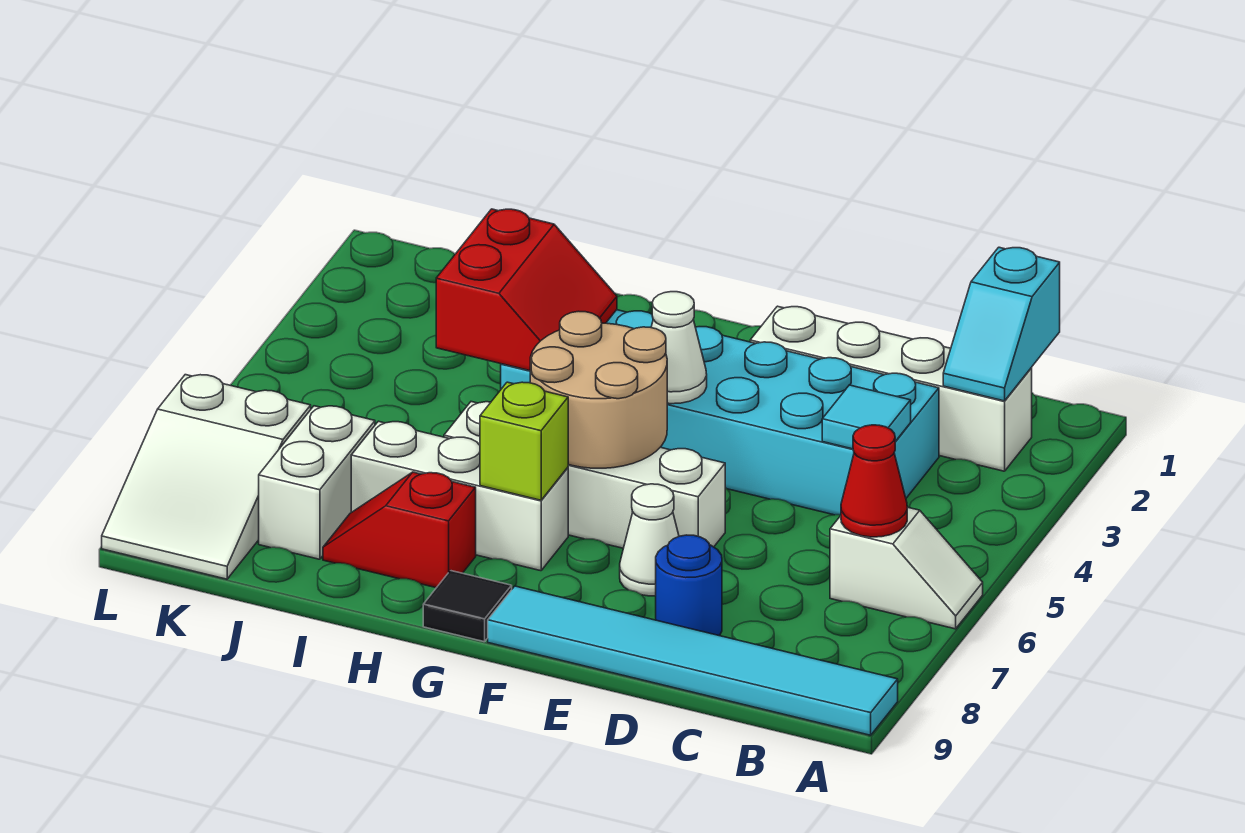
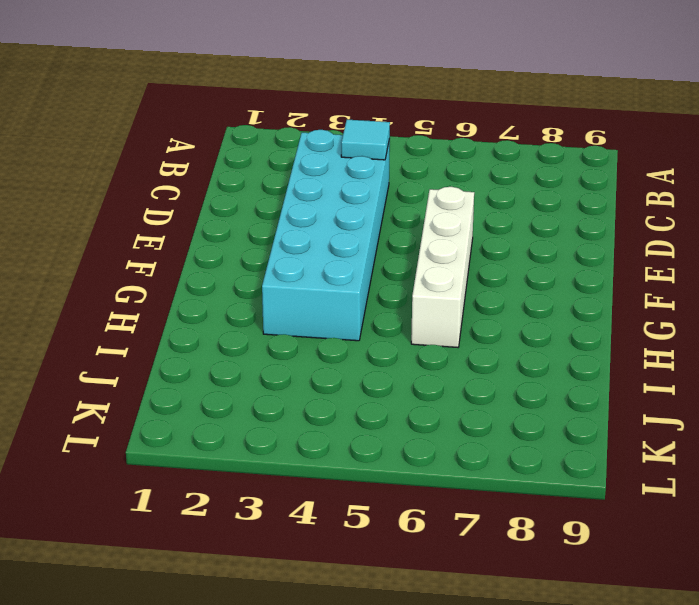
none -> white slope A6:B6 level 1 top B
none -> cyan tile A9:F9 level 1
none -> white brick B2:E2 level 1

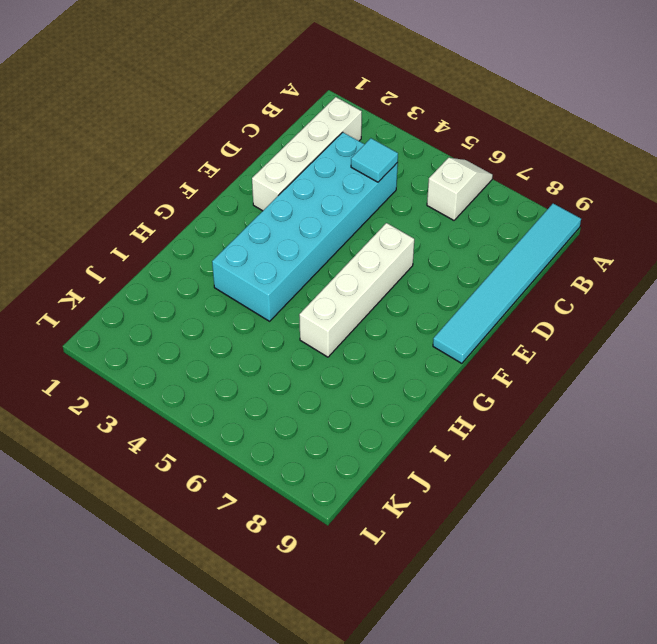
none -> blue round brick D8 level 1
none -> white cone E7 level 1
none -> white brick G7:I7 level 1

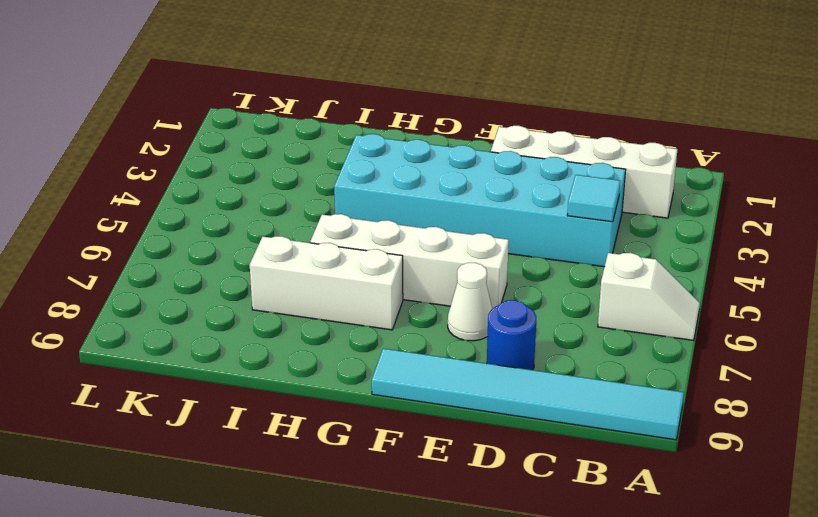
none -> black tile G9 level 1
none -> red slope H8:I8 level 1 top H
none -> white brick J7:J8 level 1

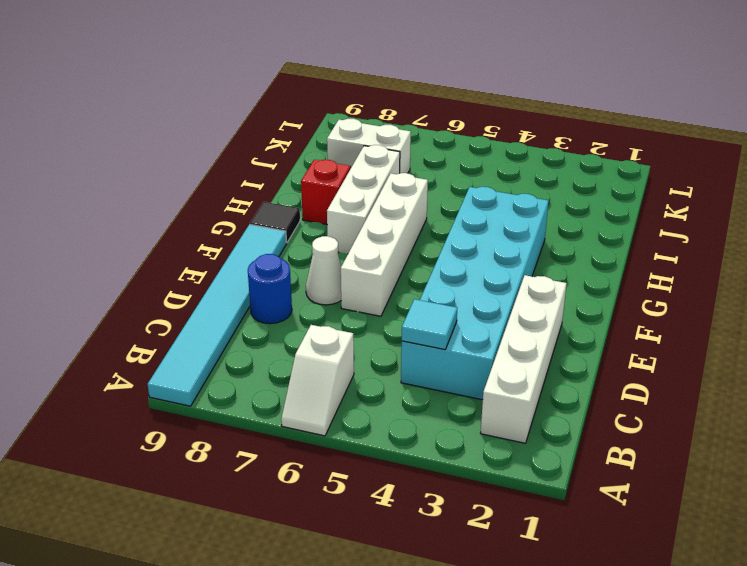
none -> white slope K7:L9 level 1 top 7
none -> cyan slope B1:B2 level 2 top 1
none -> red cone B6 level 2

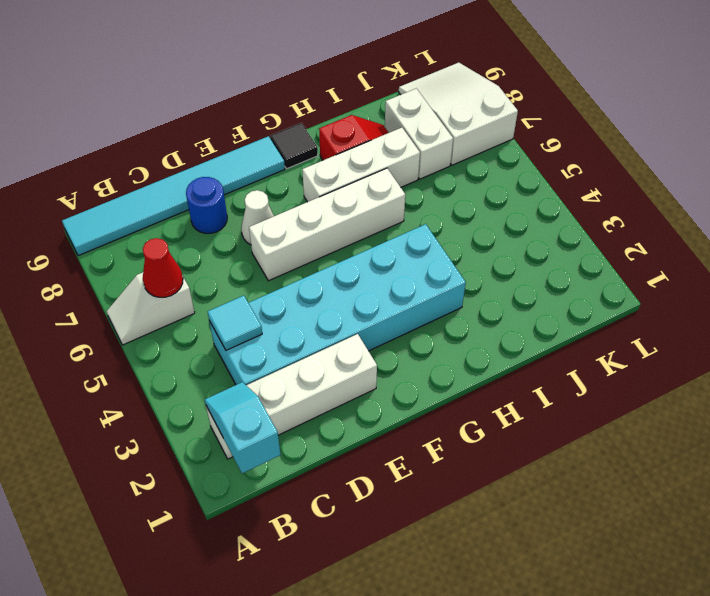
none -> white cone F4 level 2
none -> tan round brick F5:G6 level 2
none -> lime brick G7 level 2

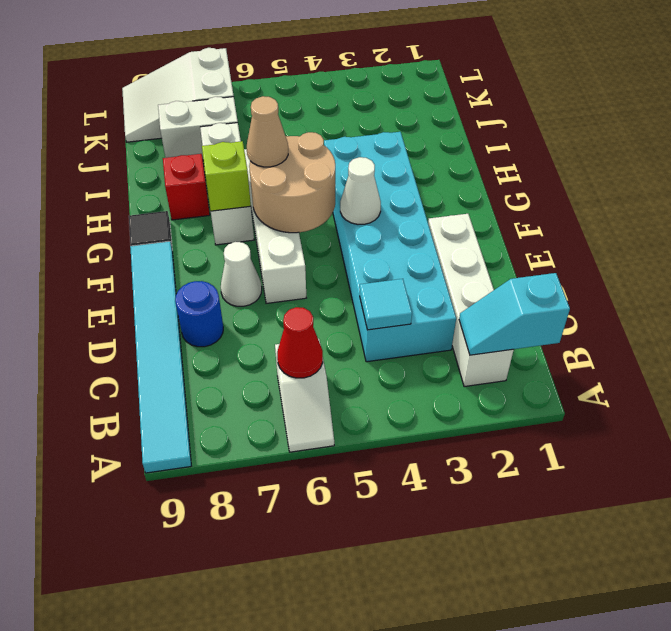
tan cone G6 level 3 -> none
none -> red slope H3:I4 level 2 top I

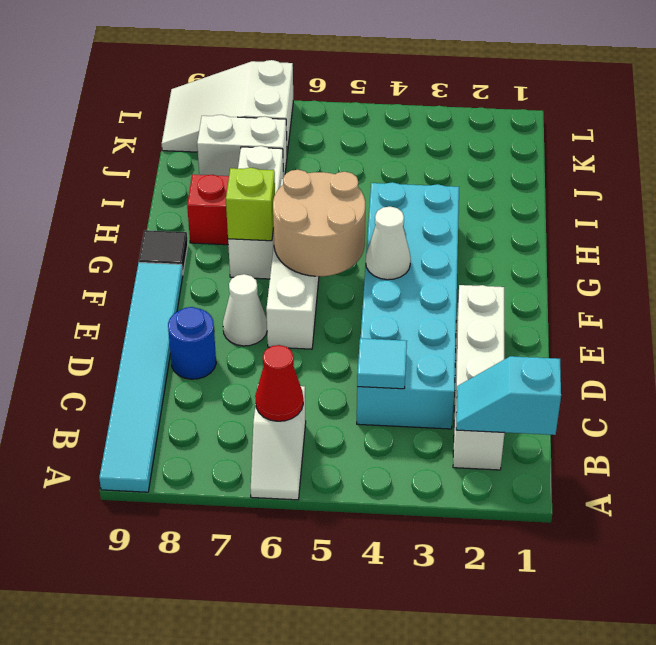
none -> red slope H3:I4 level 2 top I

